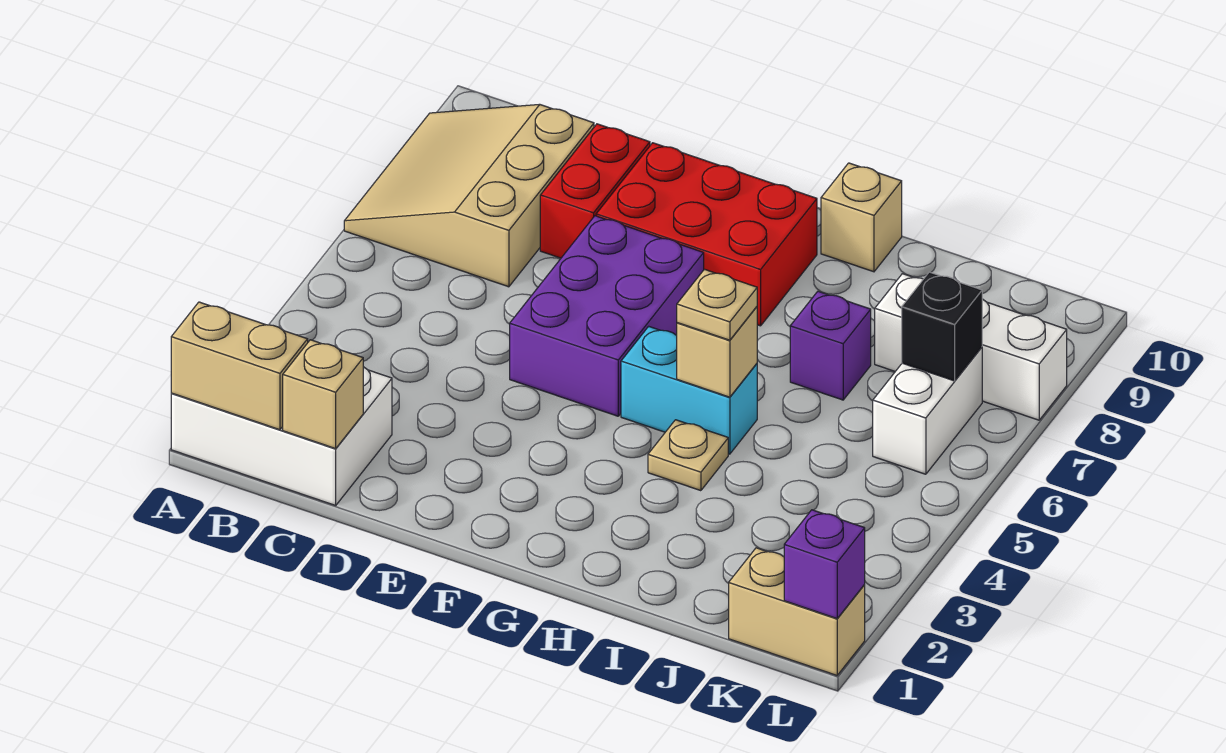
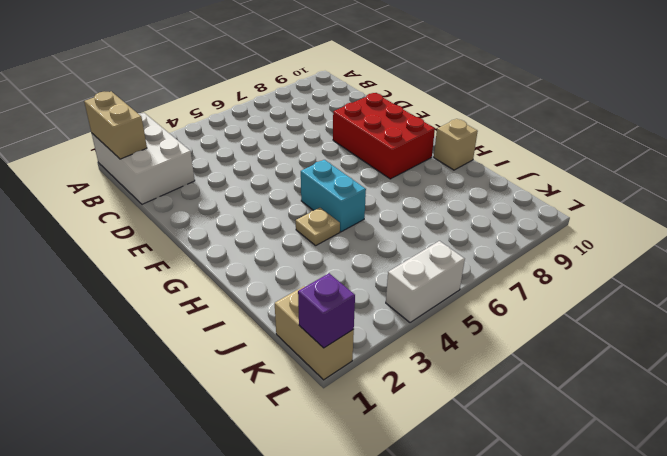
white brick L4:L5 level 1 -> white brick K6:K7 level 1
none -> tan slope A7:C9 level 1 top C
none -> red brick D8:D9 level 1
none -> purple brick E5:F7 level 1

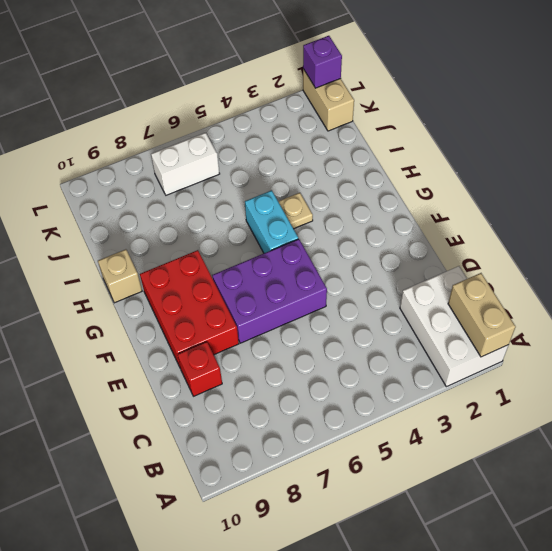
red brick D9 level 1 -> red brick D8:D9 level 1
none -> tan slope A7:C9 level 1 top C
none -> purple brick I7 level 1
none -> white brick J8:L8 level 1

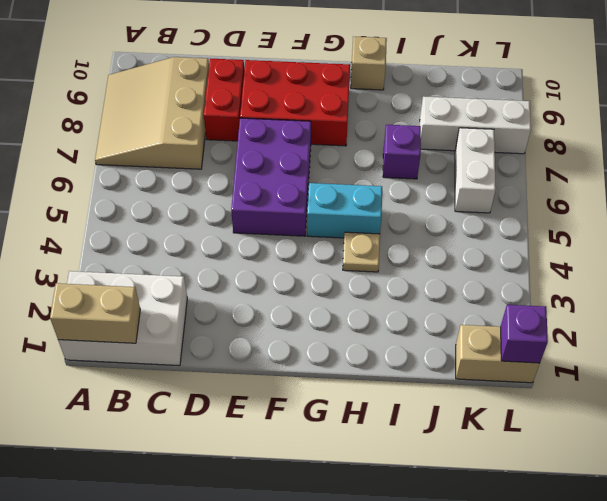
none -> tan brick C1 level 2
none -> tan brick H5 level 2
none -> black brick K7 level 2

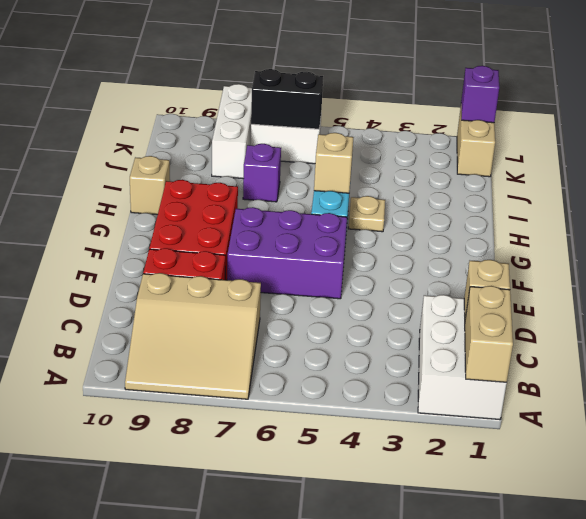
black brick K6:K7 level 2 -> black brick K7 level 2
none -> tan plate H5 level 3

